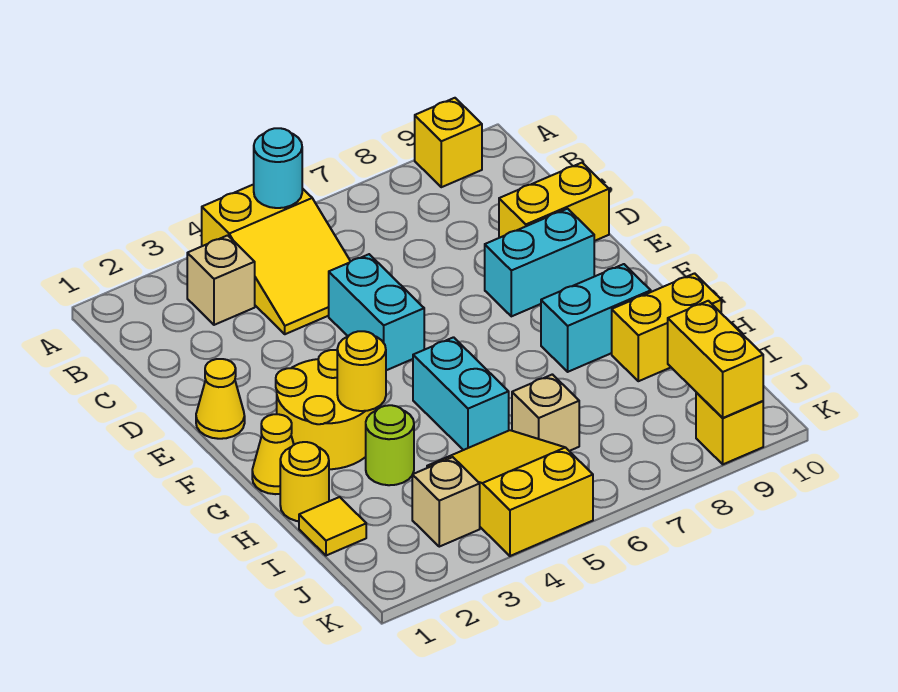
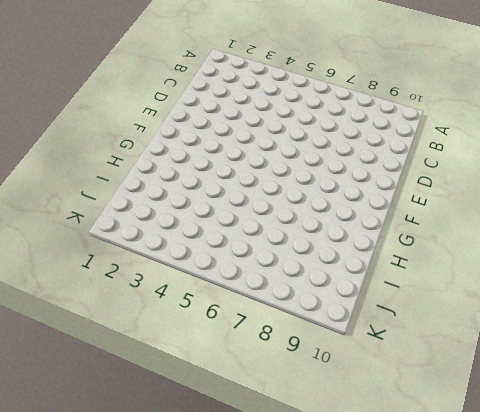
none -> yellow slope A4:C5 level 1 top A
none -> yellow brick A9 level 1
none -> tan brick B3 level 1

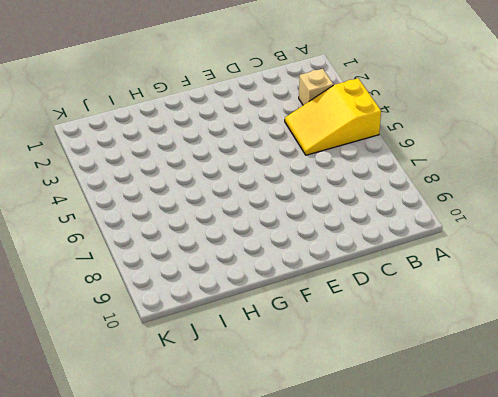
none -> yellow brick A9 level 1
none -> cyan brick D5:E5 level 1
none -> yellow brick D9:D10 level 1

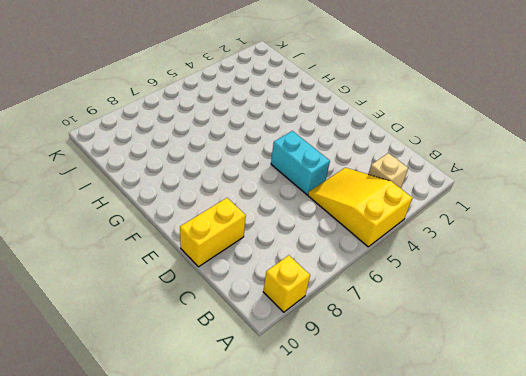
none -> yellow cone E1 level 1
none -> cyan brick E8:E9 level 1
none -> yellow round brick F2:G3 level 1

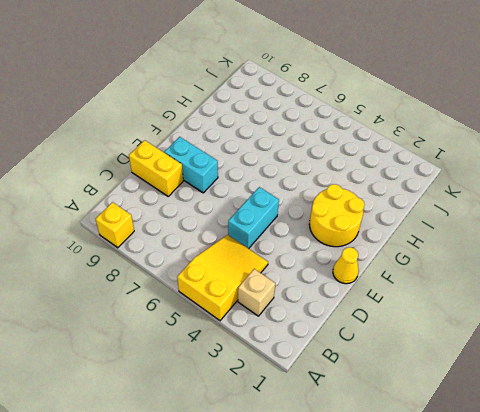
none -> yellow cone G1 level 1
none -> cyan brick G5:H5 level 1
none -> cyan brick G8:G9 level 1

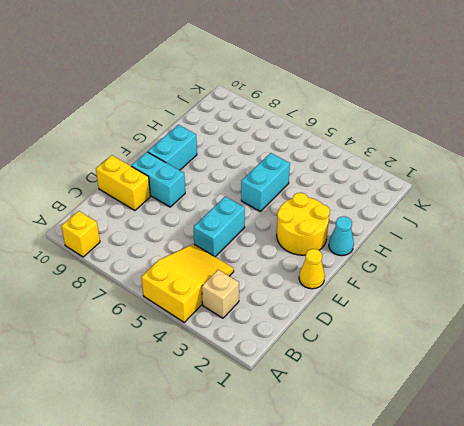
cyan brick F9:G9 level 1 -> cyan brick G8:G9 level 1
cyan cone G1 level 1 -> yellow cone G1 level 1
none -> yellow round brick H1 level 1
none -> lime round brick H3 level 1
none -> yellow brick H9:H10 level 1

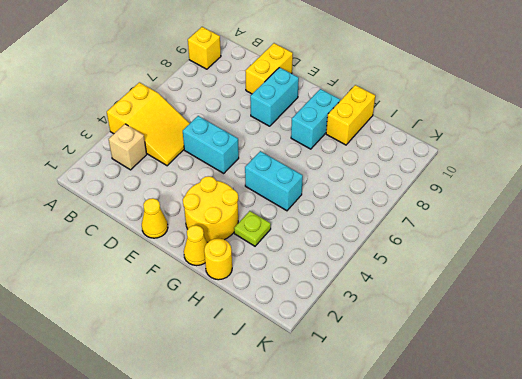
lime plate H3 level 1 -> lime round brick H3 level 1
none -> yellow tile I1 level 1
none -> yellow slope I4:K5 level 1 top K
none -> tan brick I6 level 1

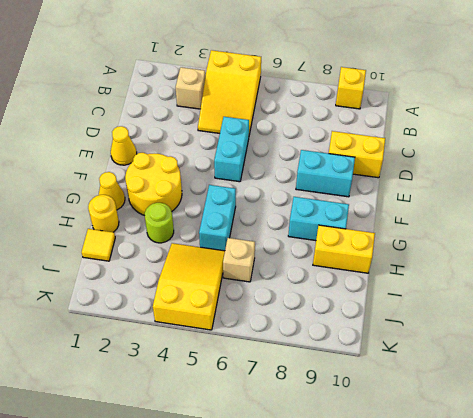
none -> tan brick J3 level 1
none -> yellow brick K9 level 1
none -> cyan round brick A5 level 2

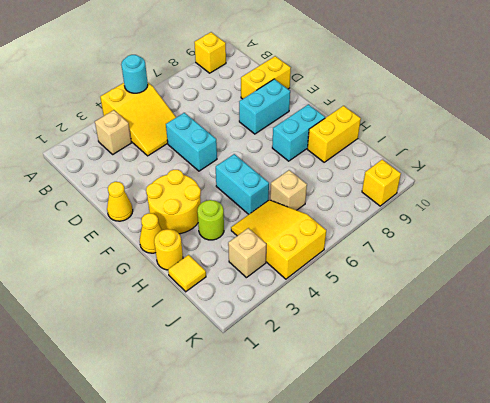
none -> yellow round brick G3 level 2
none -> yellow brick J9:K9 level 2

